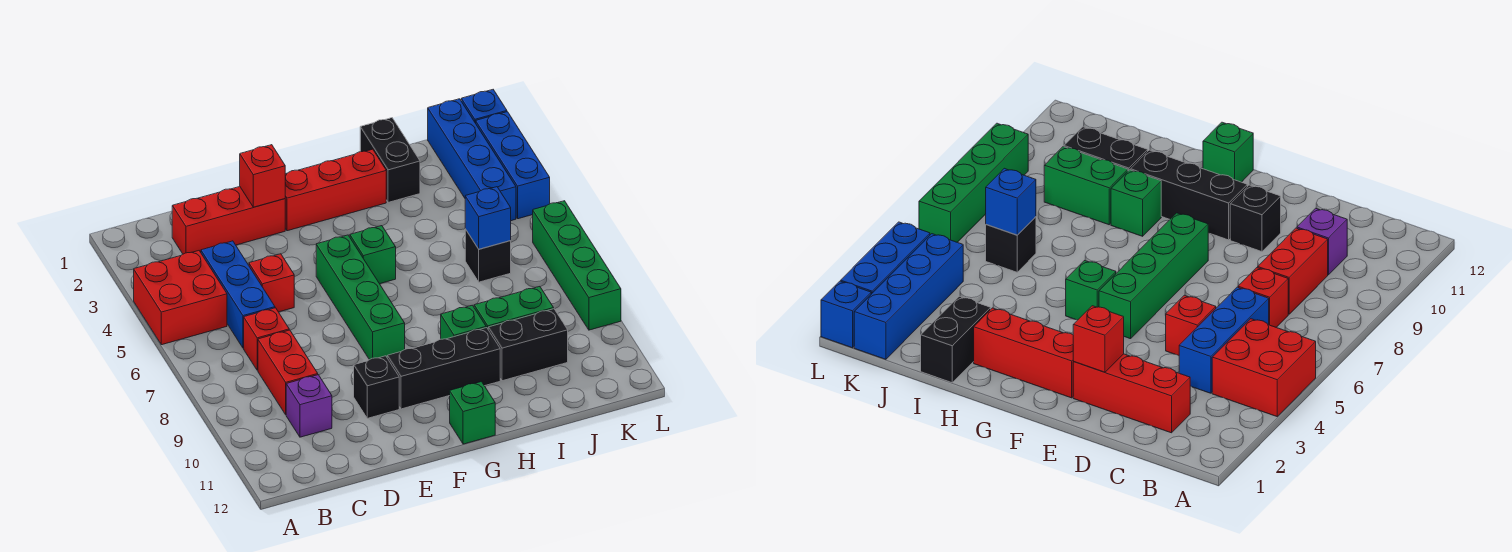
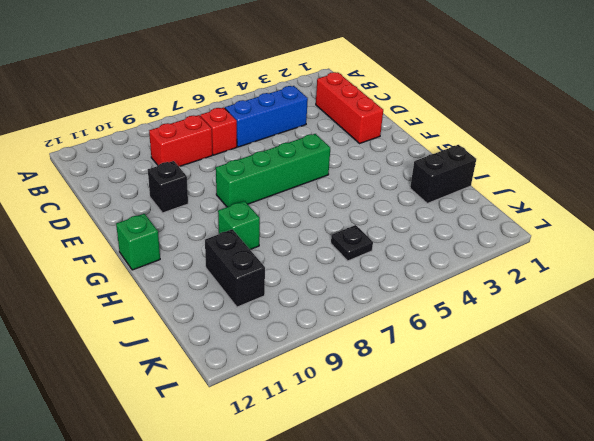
black plate J6 level 1 -> black brick J6 level 1
none -> red brick A4:B5 level 1
none -> purple brick C10 level 1
none -> red brick D5 level 1

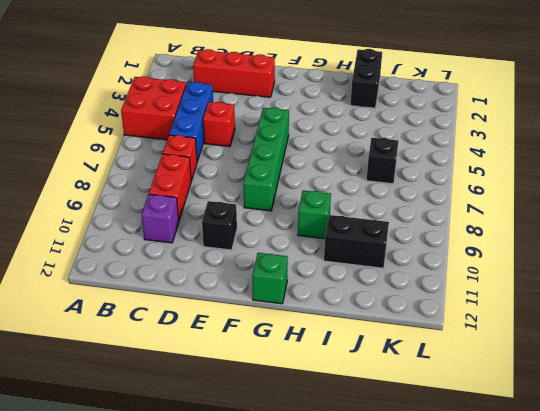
none -> red brick F2:H2 level 1
none -> black brick F10:H10 level 1
none -> green brick G5 level 1

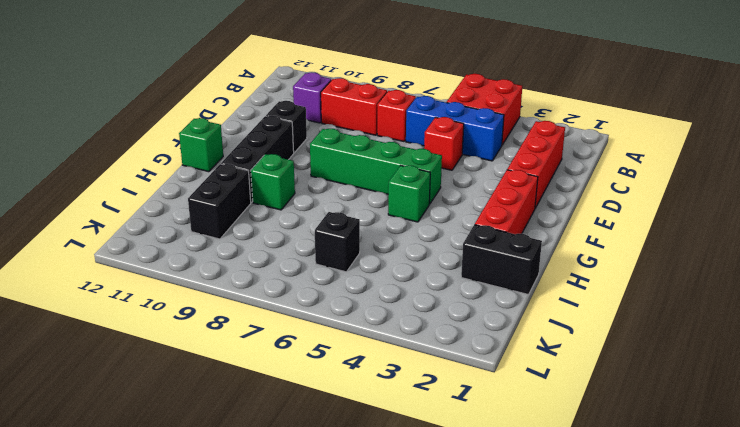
none -> green brick I9:J9 level 1
none -> blue brick K1:K4 level 1
none -> blue brick L1 level 1

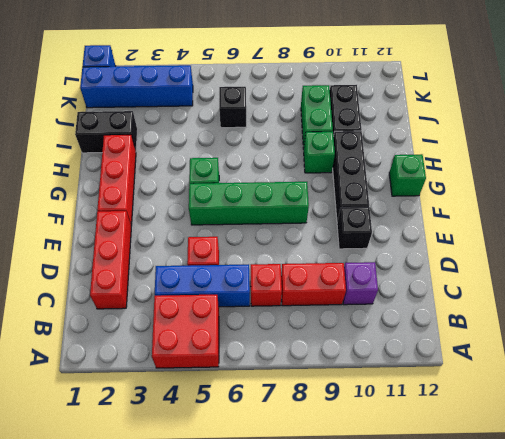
none -> blue brick L2:L4 level 1
none -> green brick L6:L9 level 1
none -> red brick E2 level 2

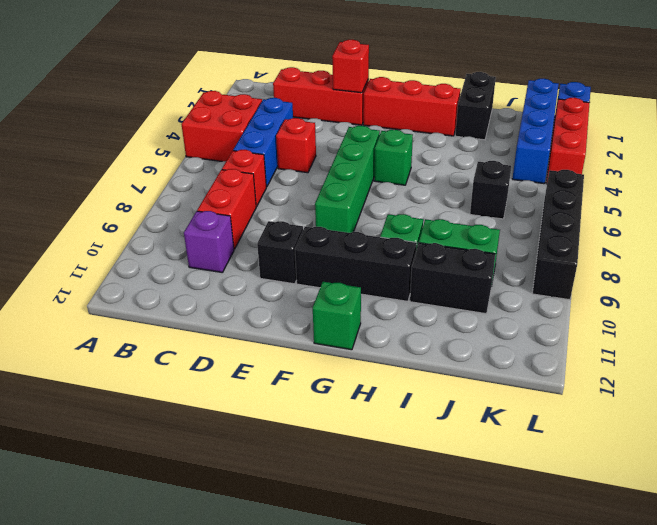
red brick L2:L4 level 1 -> blue brick L2:L4 level 1
black brick L6:L9 level 1 -> green brick L6:L9 level 1
none -> blue brick J6 level 2

